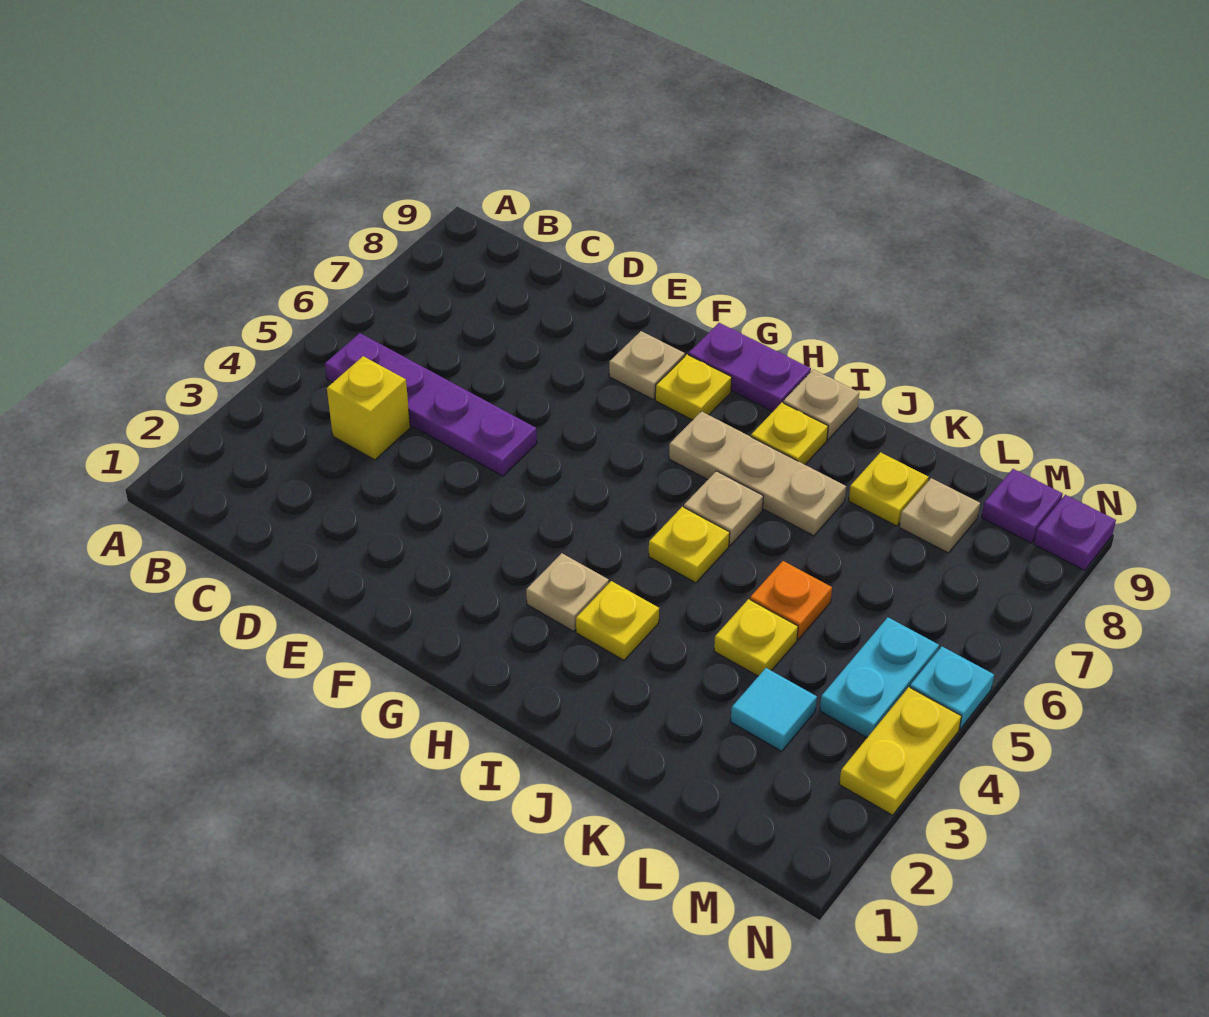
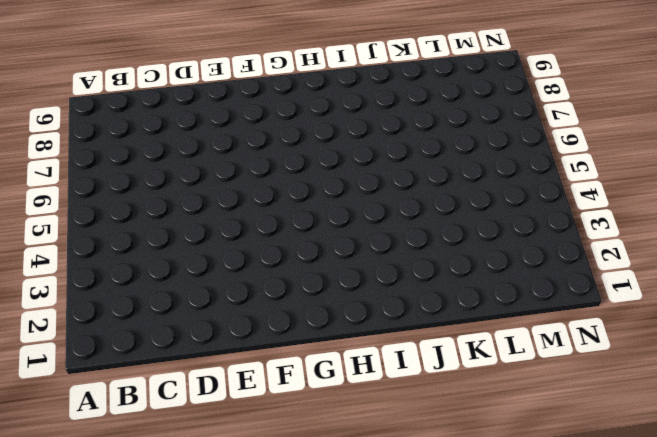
none -> purple plate B5:E5 level 1
none -> yellow brick C4 level 1
none -> tan plate F8 level 1

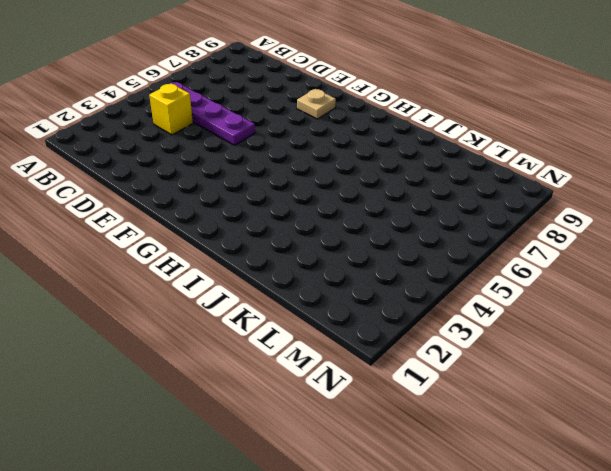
none -> yellow plate G8 level 1
none -> purple plate G9:H9 level 1
none -> tan plate H3 level 1

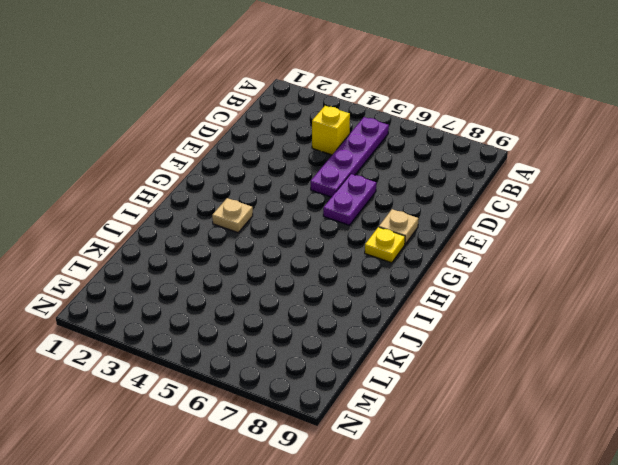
purple plate E6:F6 level 1 -> purple plate G9:H9 level 1
none -> tan plate H7:J7 level 1
none -> yellow plate I3 level 1
none -> yellow plate I5 level 1

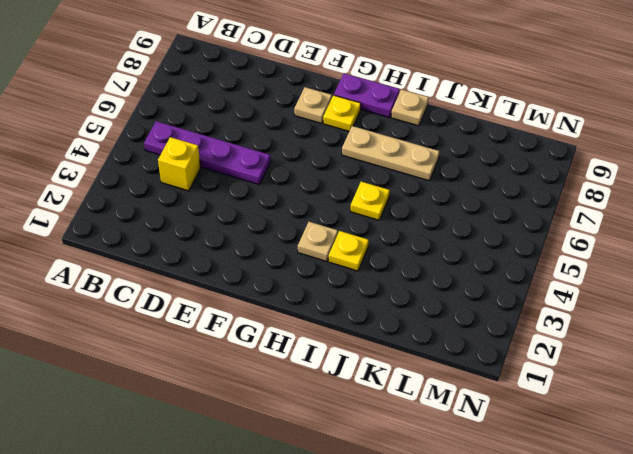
none -> tan plate I6 level 1
none -> yellow plate I8 level 1
none -> yellow plate K4 level 1

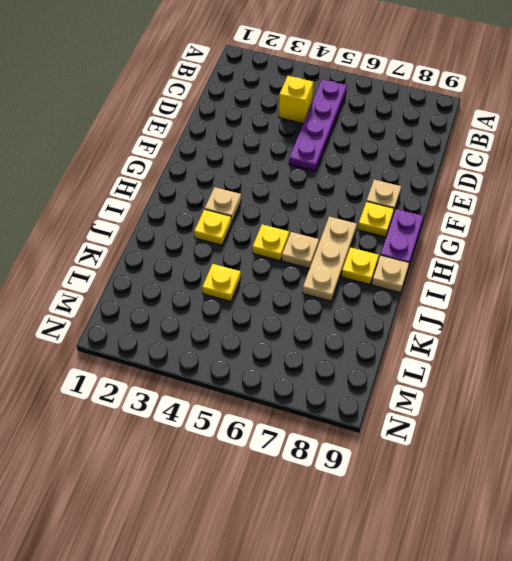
none -> orange plate K5 level 1
none -> yellow plate K8 level 1
none -> cyan tile L3 level 1

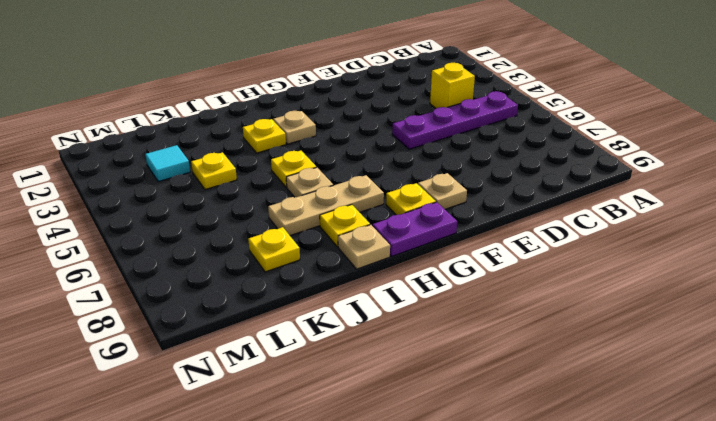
none -> orange plate K5 level 1
none -> tan plate L8 level 1
none -> cyan plate M4:M5 level 1

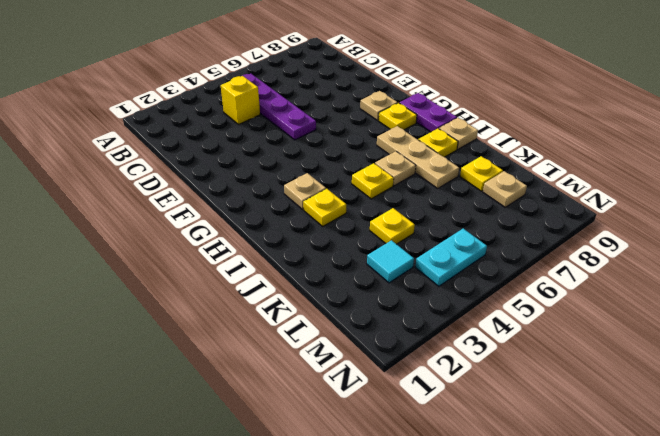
none -> orange plate K5 level 1
none -> purple plate M9 level 1
none -> yellow plate N3:N4 level 1

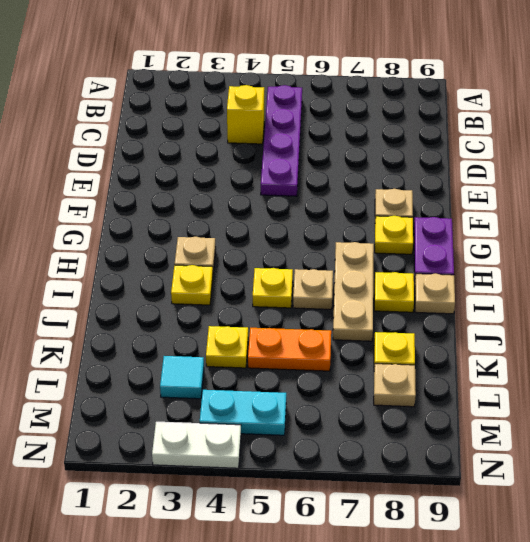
orange plate K5:K6 level 1 -> orange plate K5 level 1
white plate N3:N4 level 1 -> yellow plate N3:N4 level 1
none -> purple plate M9 level 1
none -> cyan plate N5 level 1
none -> purple plate N9 level 1

